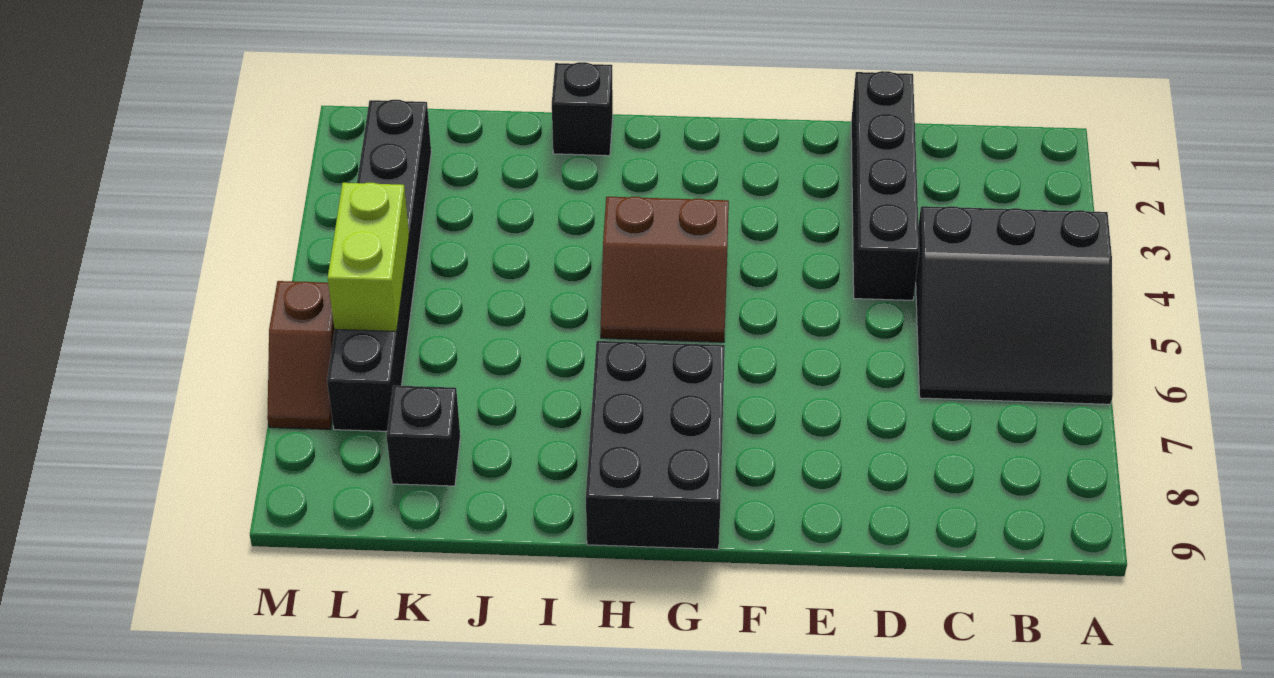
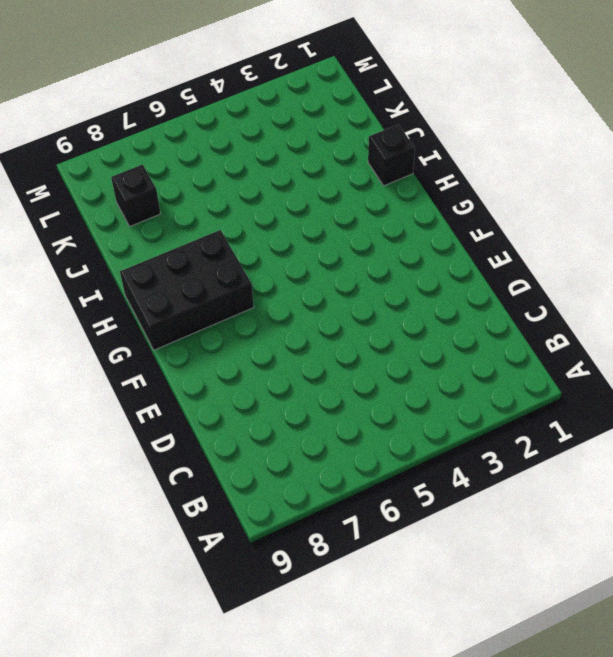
none -> black slope A4:C6 level 1 top 4
none -> black brick D1:D4 level 1

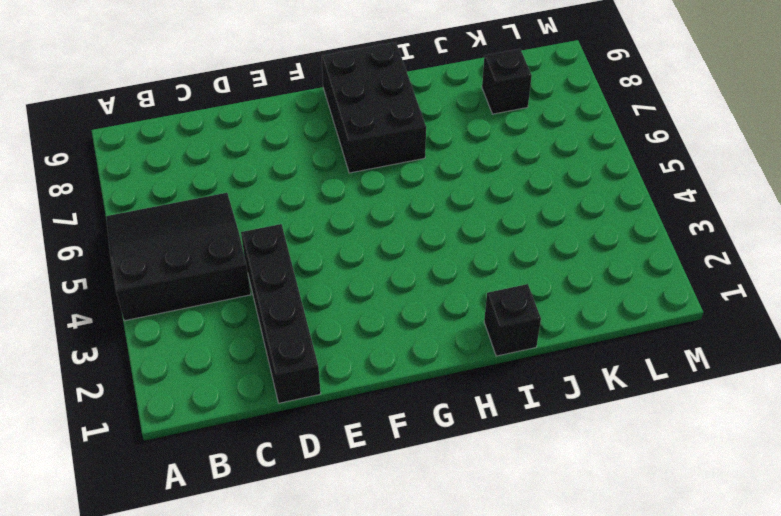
none -> brown slope G4:H5 level 1 top 4
none -> black brick L2:L7 level 1

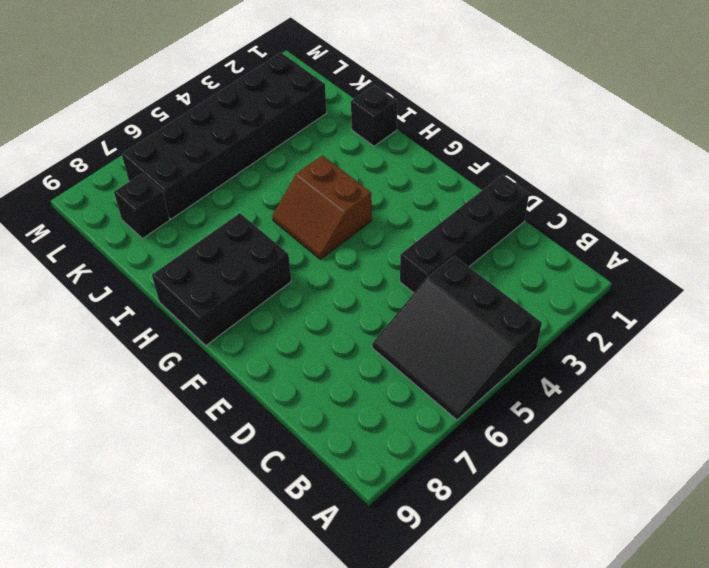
black brick K2:L7 level 1 -> black brick L2:L7 level 1
none -> brown slope M6:M7 level 1 top 6
none -> lime brick L5:L6 level 2

